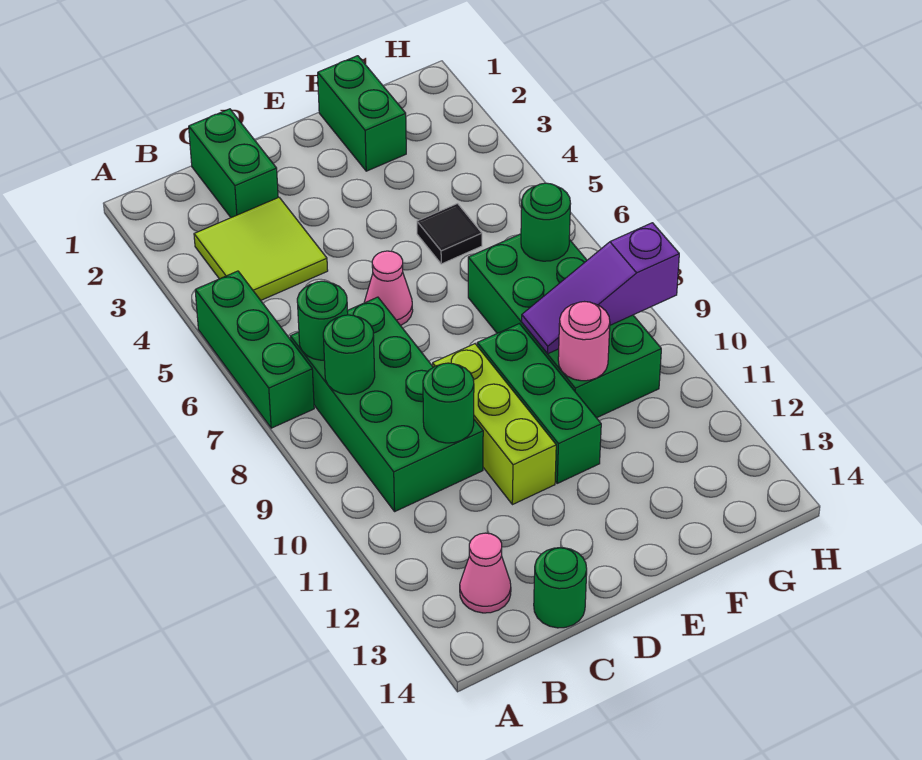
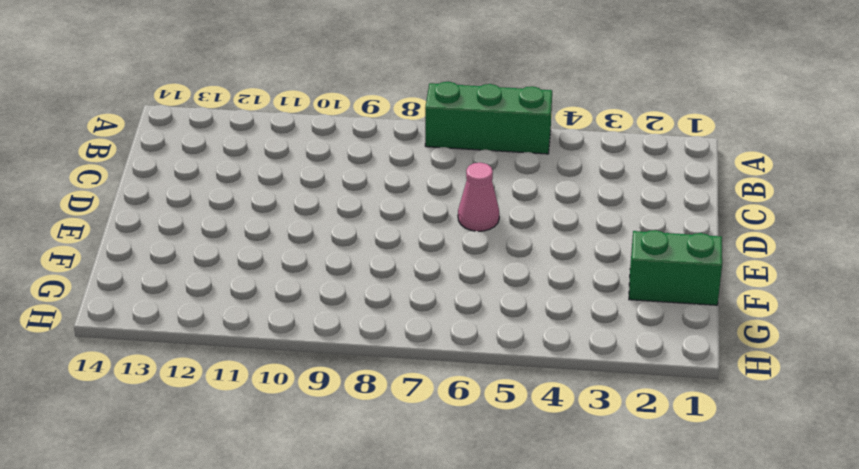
none -> lime tile B3:C4 level 1
none -> green brick B7:C10 level 1
none -> pink cone B13 level 1

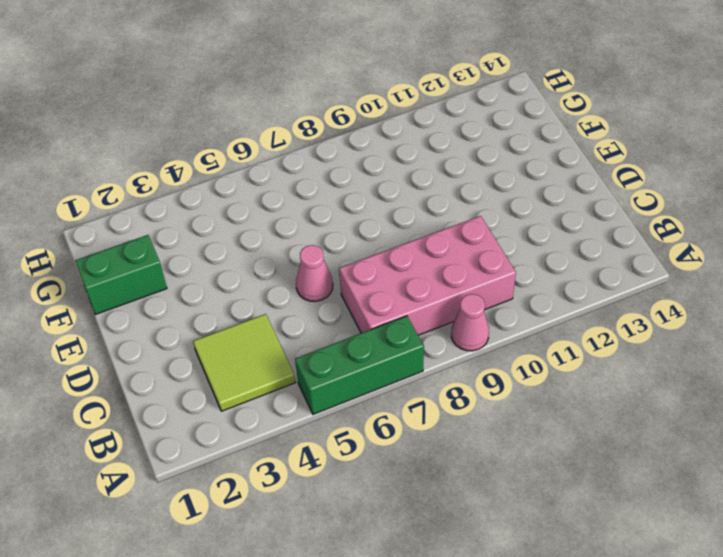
pink cone A9 level 1 -> pink cone B13 level 1
pink brick B7:C10 level 1 -> green brick B7:C10 level 1
none -> green brick C1:C2 level 1
none -> green round brick C14 level 1
none -> lime brick D9:D11 level 1

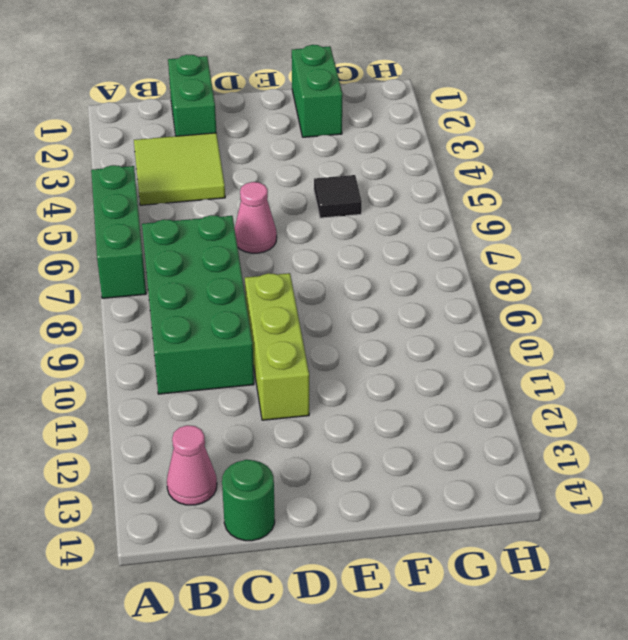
none -> green brick E9:E11 level 1
none -> green brick F7:G10 level 1
none -> green round brick B7 level 2

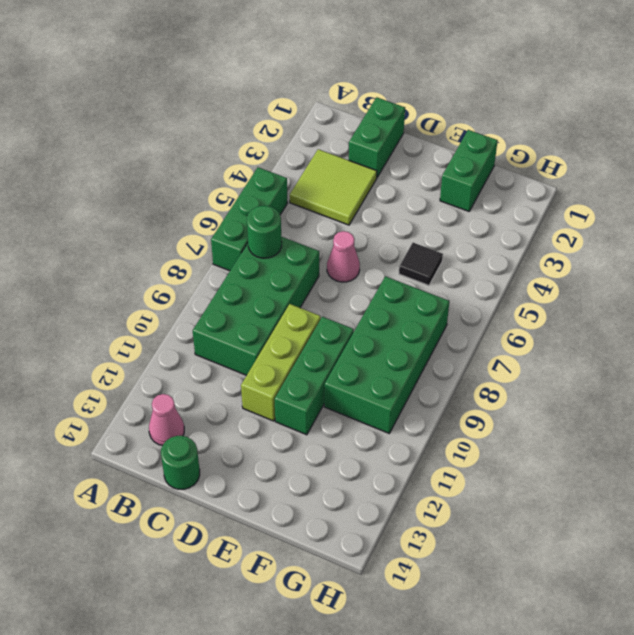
none -> green round brick B8 level 2
none -> green round brick C10 level 2
none -> purple slope F9:H9 level 2 top H

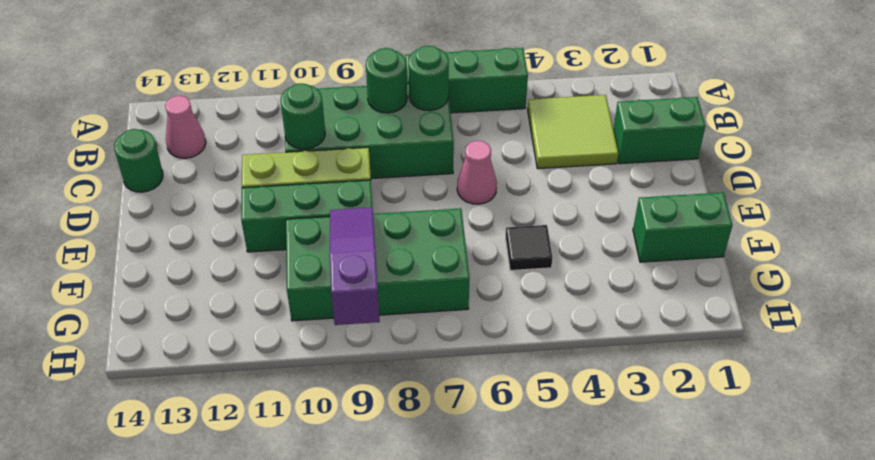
none -> pink round brick F10 level 2
none -> green round brick G7 level 2

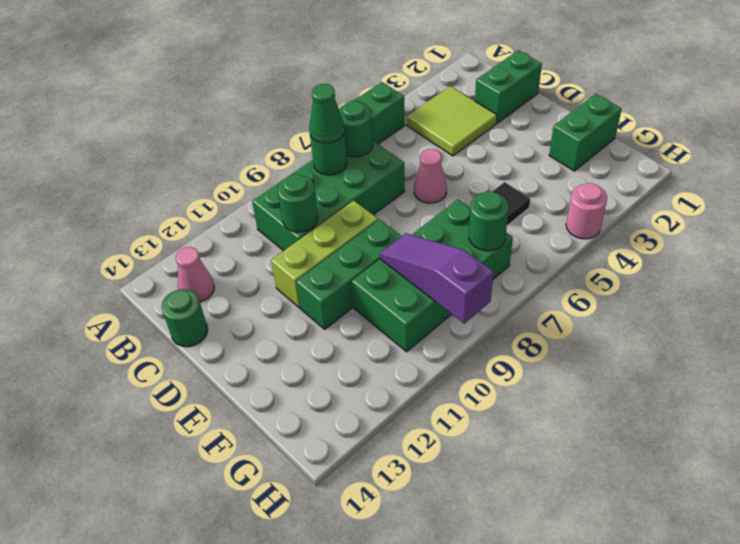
green cone B8 level 3 -> none
pink round brick H4 level 1 -> pink round brick F10 level 2

